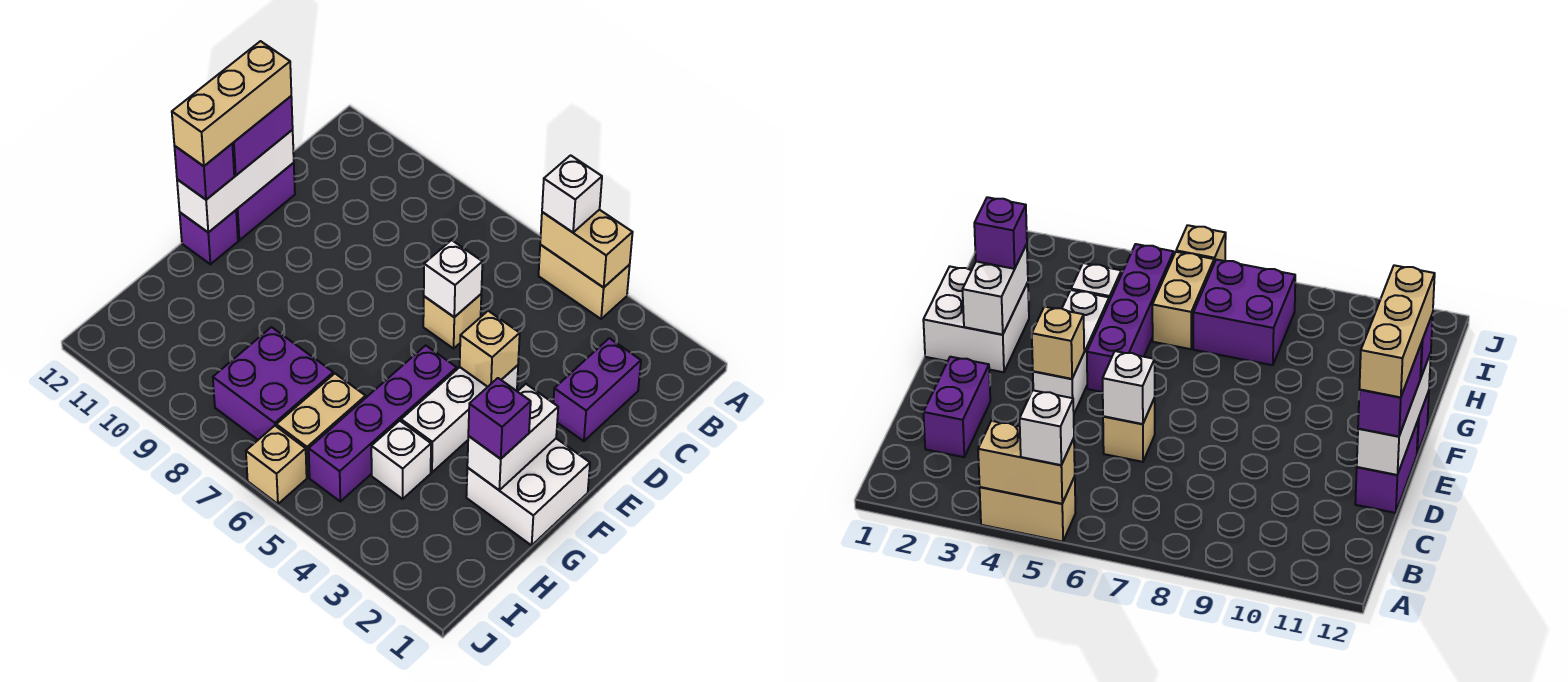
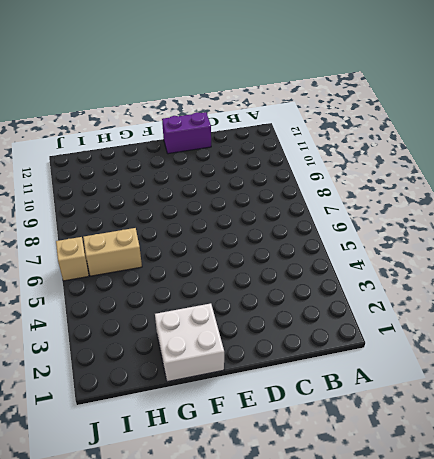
none -> tan brick A4:A5 level 1
none -> purple brick C2:D2 level 1
none -> tan brick D6 level 1

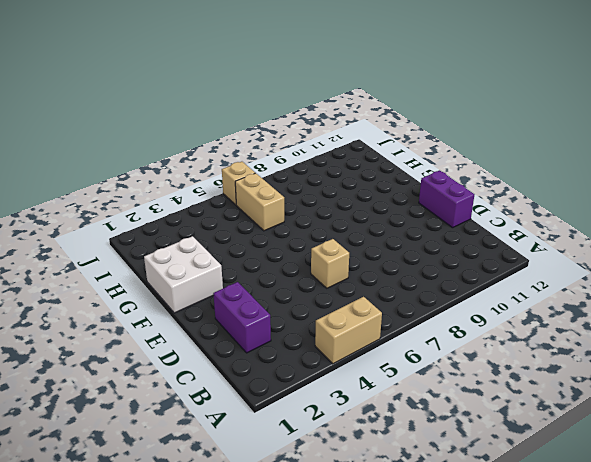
none -> white brick E4:G4 level 1
none -> purple brick F5:I5 level 1
none -> purple brick F12 level 1

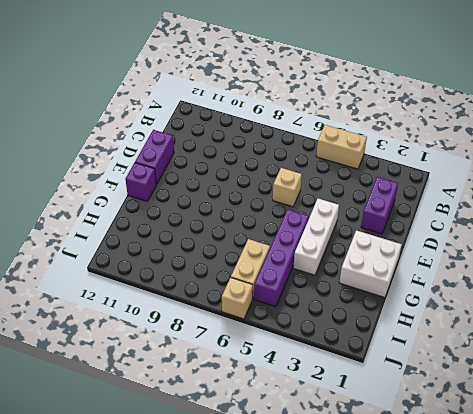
none -> white brick H4 level 1
none -> purple brick H7:I8 level 1
none -> tan brick A4:A5 level 2

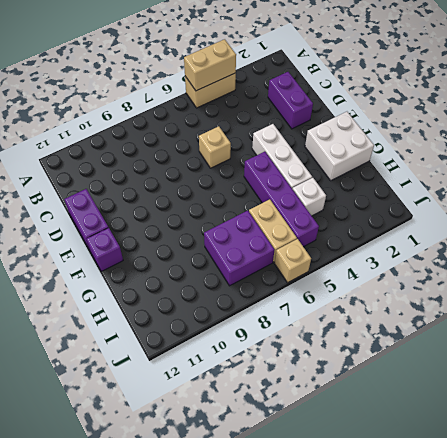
none -> white brick D6 level 2
none -> white brick D12:F12 level 2
none -> tan brick E4 level 2

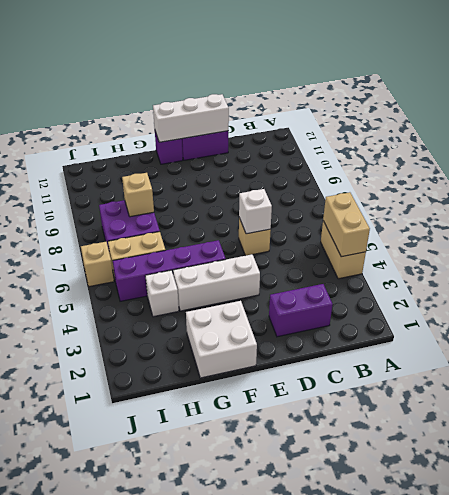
tan brick H8 level 2 -> tan brick E4 level 2
none -> white brick F2:G2 level 2
none -> white brick A5 level 3
none -> purple brick D12:E12 level 3

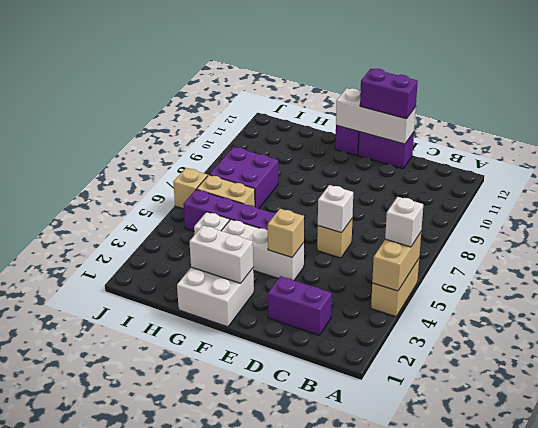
none -> purple brick F12 level 3
none -> purple brick G2 level 3
none -> tan brick D12:F12 level 4

